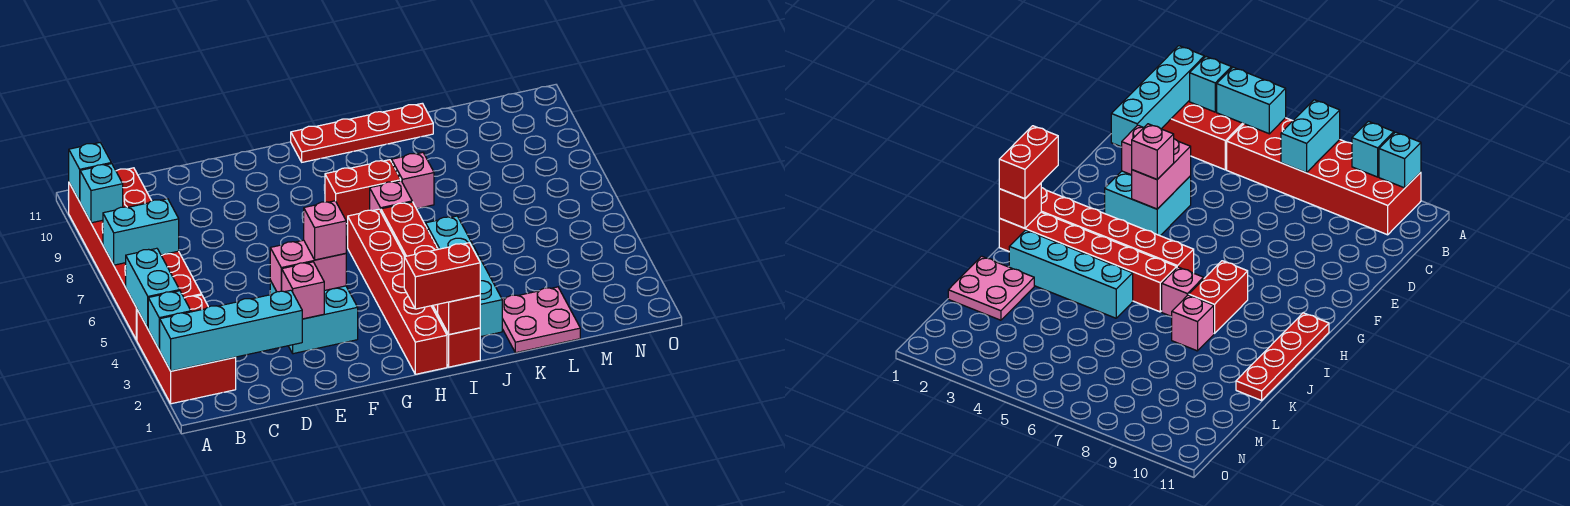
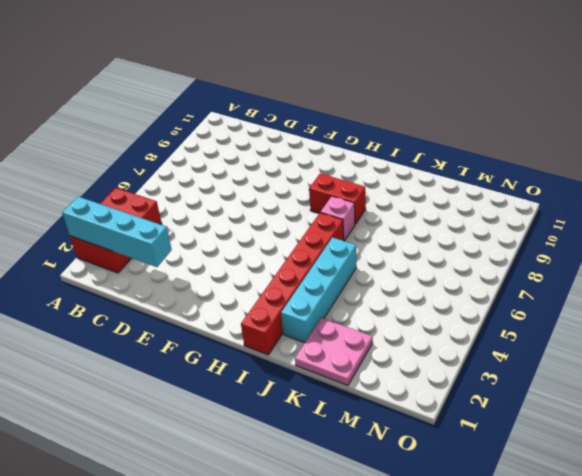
none -> red brick A5:B10 level 1
none -> cyan brick E3:F4 level 1
none -> red brick H1:H6 level 1

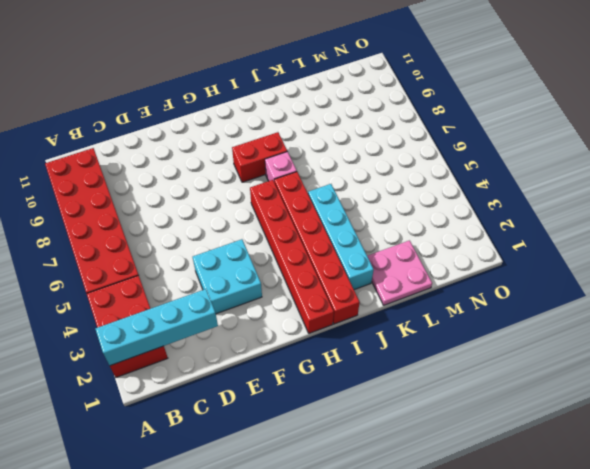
none -> red plate H11:K11 level 1
none -> pink brick J8 level 1
none -> cyan brick A3 level 2

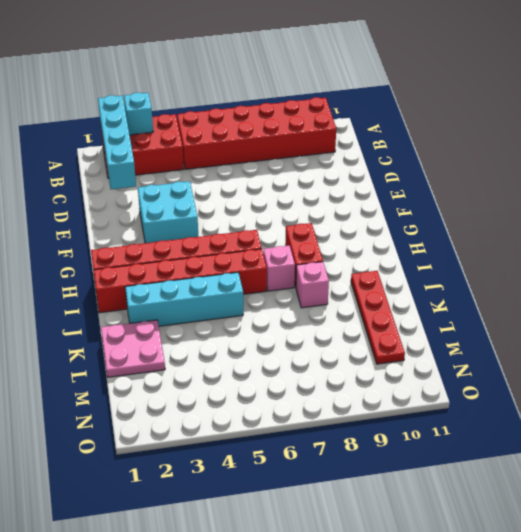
red plate J10:M10 level 1 -> red plate H11:K11 level 1
none -> cyan brick A4:A5 level 2
none -> cyan brick A7:B7 level 2
none -> cyan brick A9 level 2

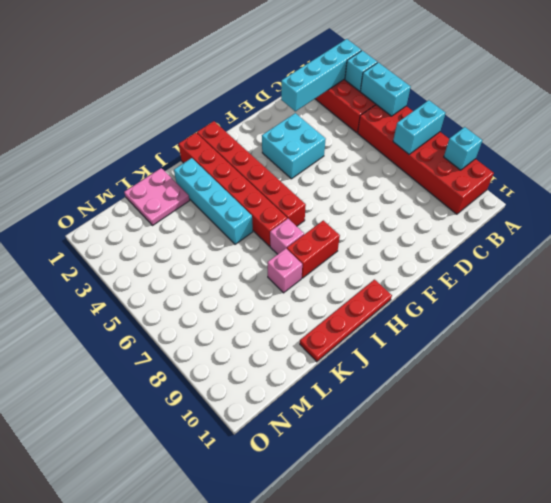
none -> cyan brick A10 level 2
none -> pink brick E3 level 2
none -> pink brick E4:F4 level 2

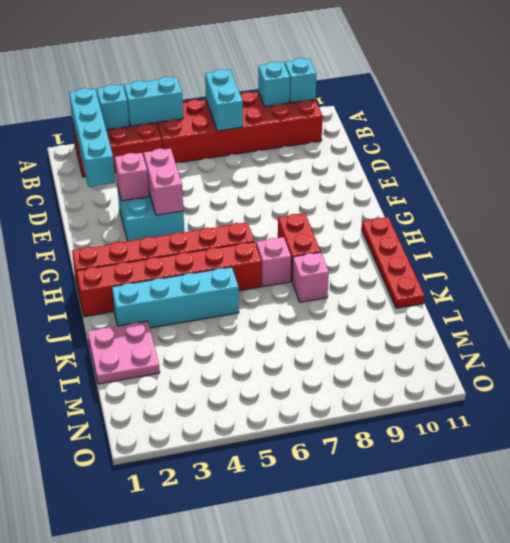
none -> red brick I1 level 2
none -> pink brick F4 level 3
none -> red brick H1:I1 level 3

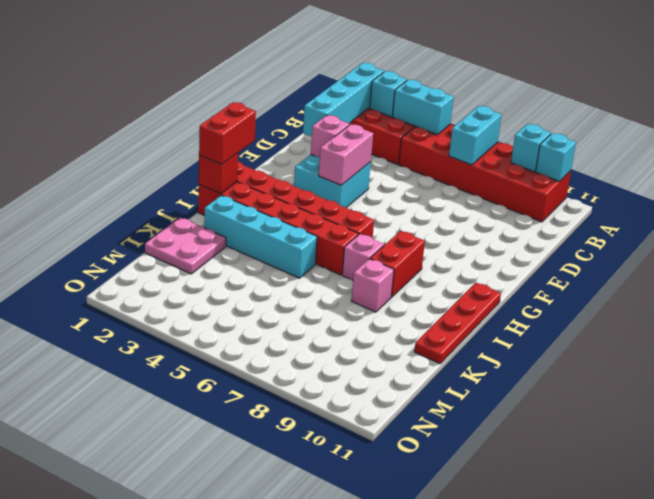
none -> pink brick F4 level 3

